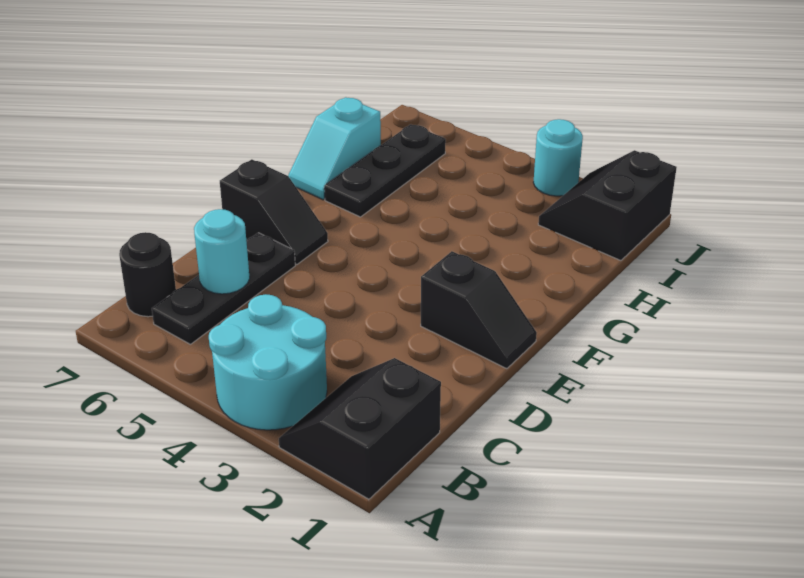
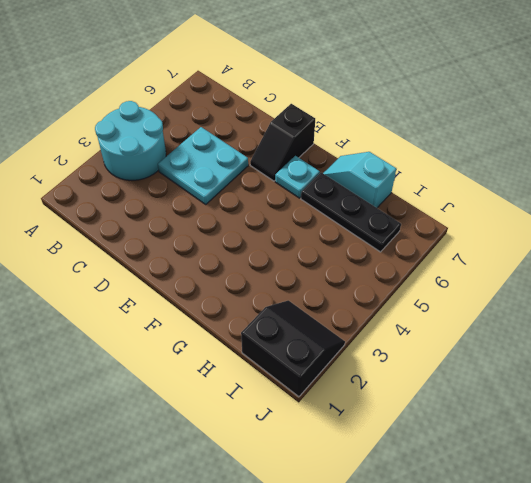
cyan plate C4:D5 level 1 -> none
cyan plate F6 level 1 -> none
none -> black slope A1:B2 level 1 top 1
none -> black plate B6:D6 level 1

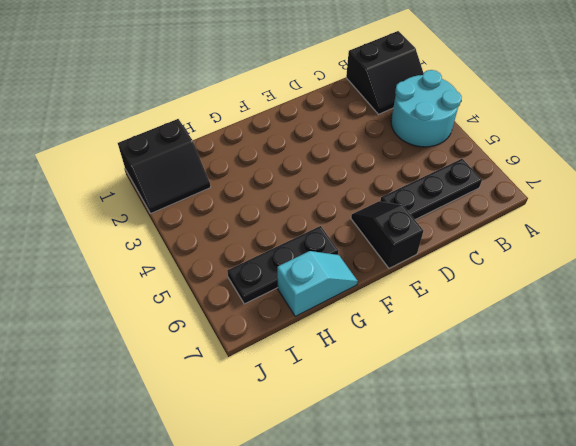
none -> black round brick B7 level 1
none -> black slope E1:E2 level 1 top 2

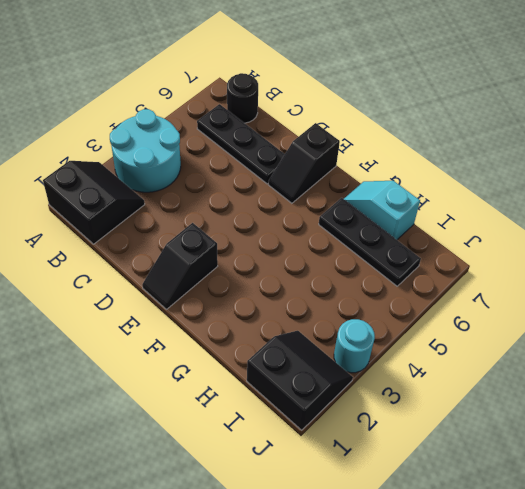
none -> cyan round brick C6 level 2

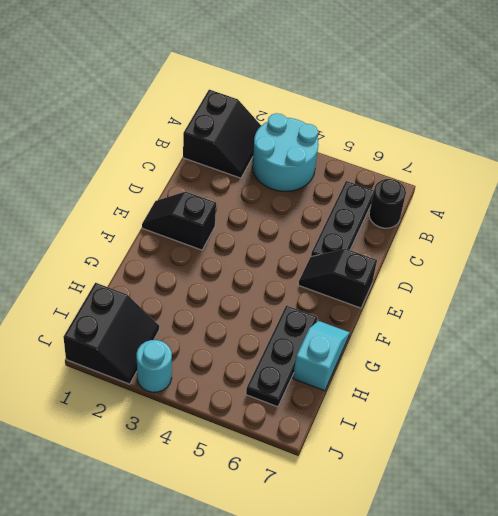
none -> cyan round brick C6 level 2

